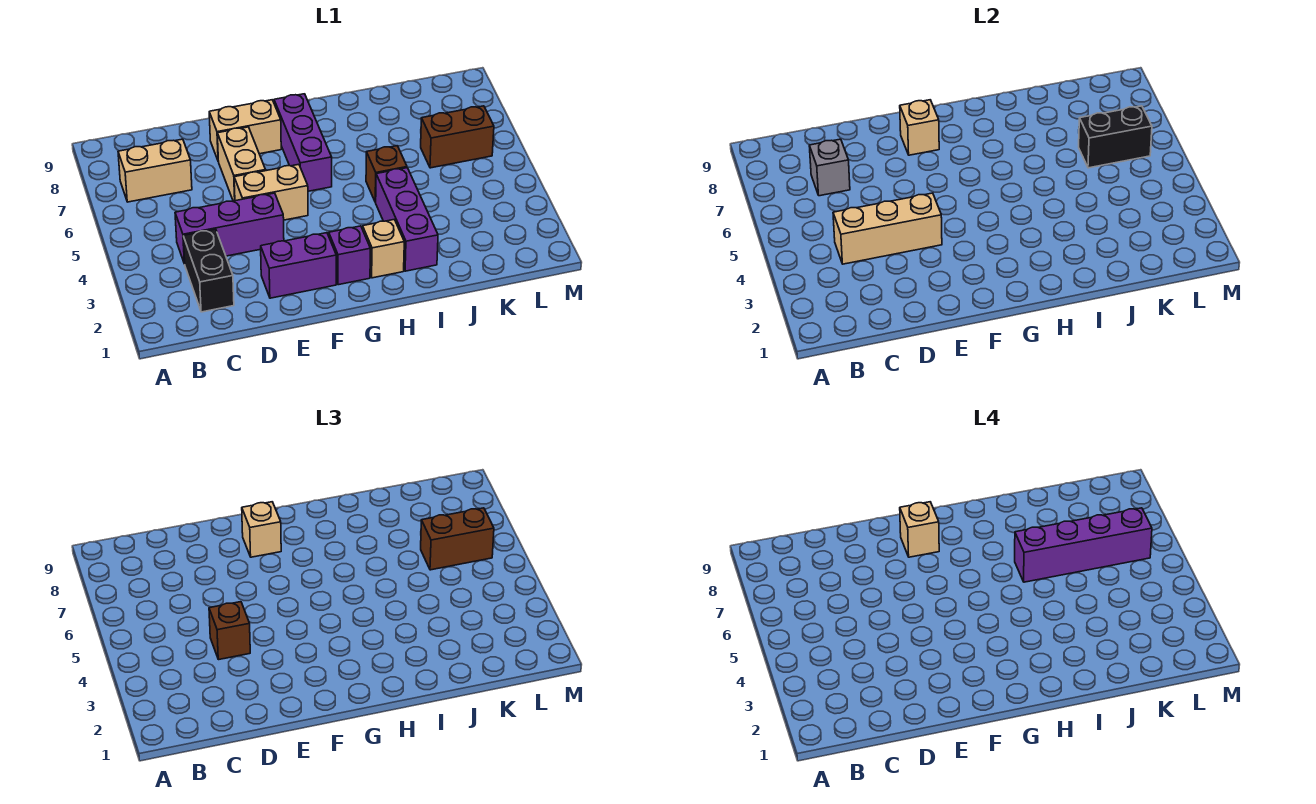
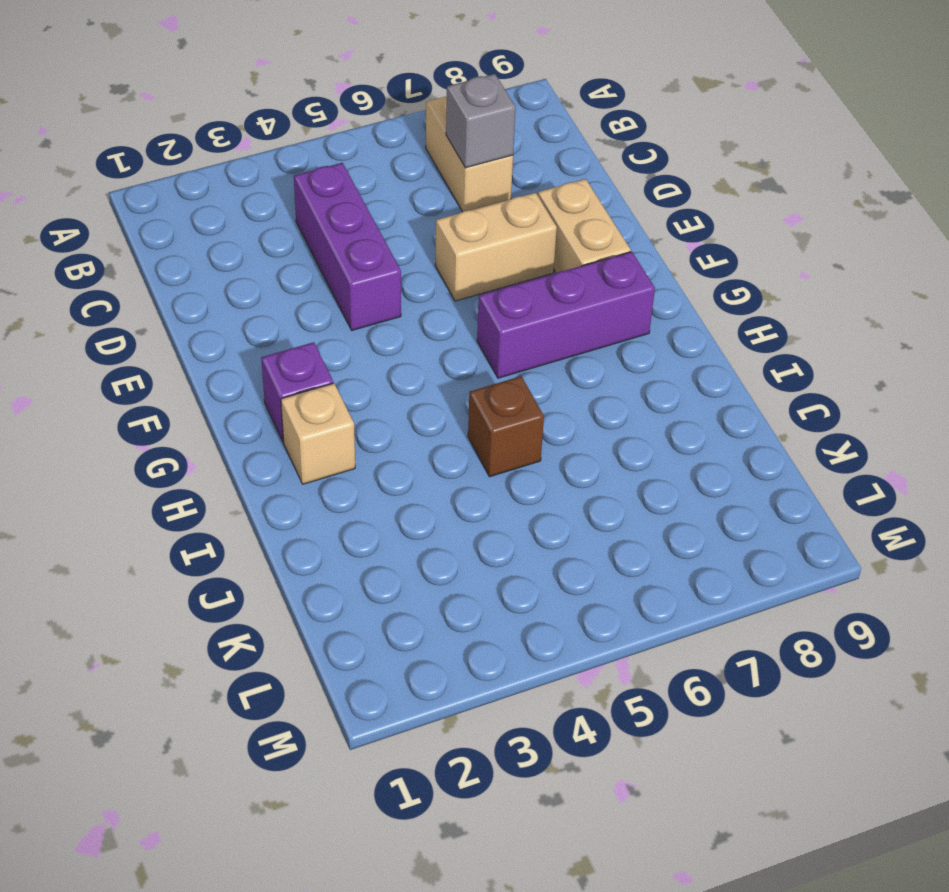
none -> black brick C2:C3 level 1
none -> purple brick E2:F2 level 1
none -> tan brick E5:F5 level 1

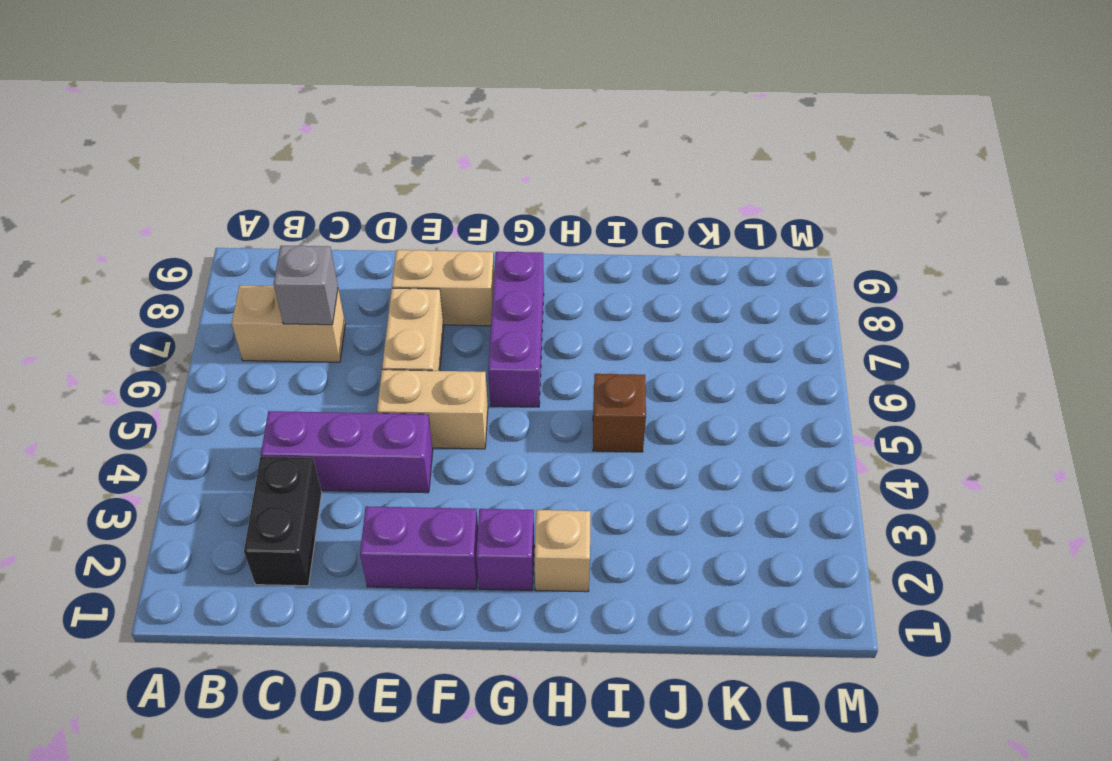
none -> purple brick I2:I4 level 1
none -> brown brick K6:L6 level 1
none -> tan brick C4:E4 level 2

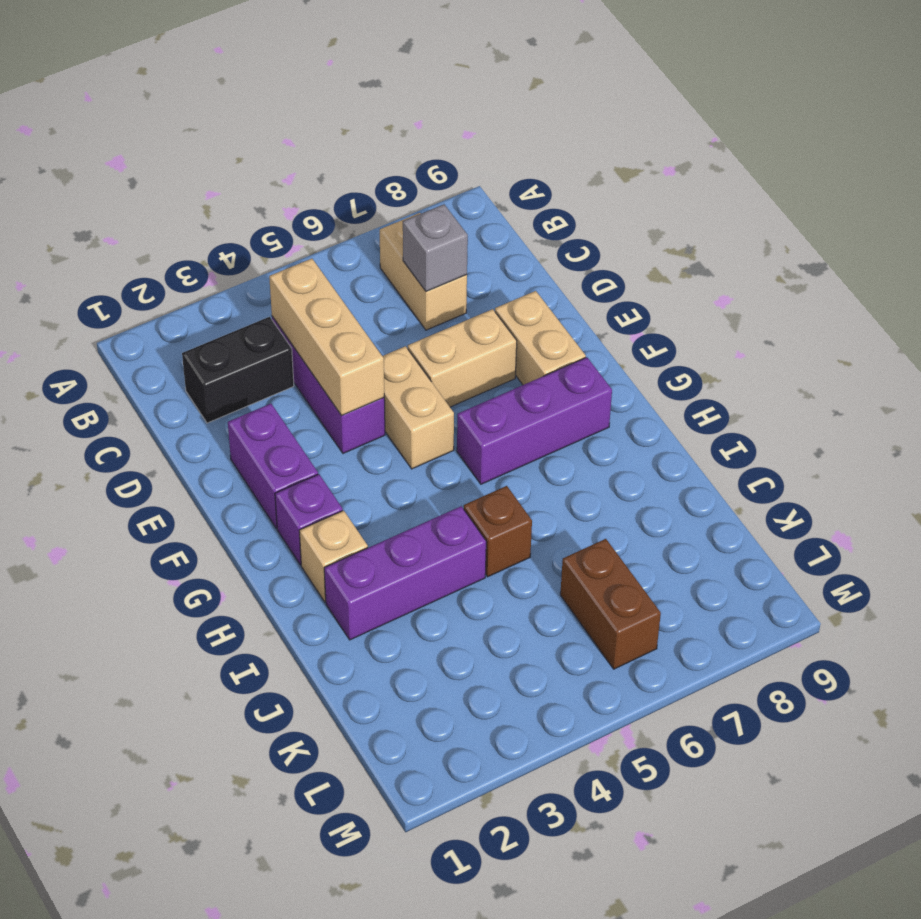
none -> tan brick F8 level 2
none -> black brick K6:L6 level 2
none -> brown brick D4 level 3

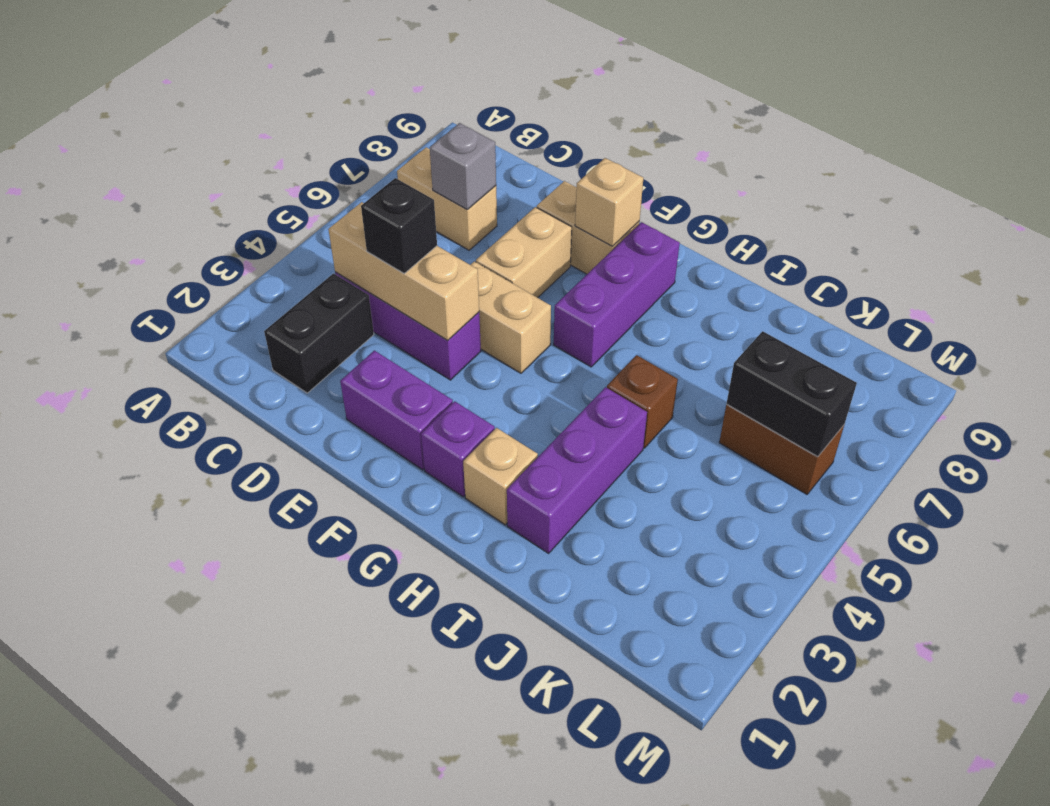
black brick D4 level 3 -> brown brick D4 level 3
none -> tan brick F8 level 3
none -> brown brick K6:L6 level 3
none -> tan brick F8 level 4

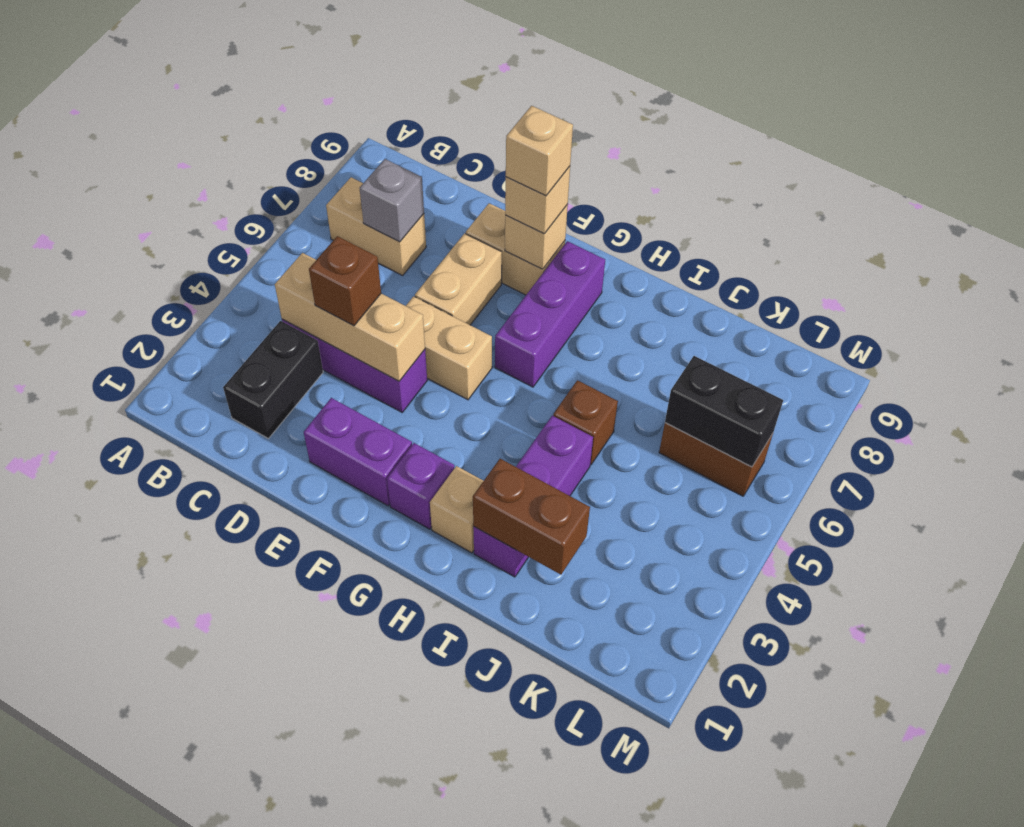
brown brick I2:J2 level 2 -> brown brick K6:L6 level 3
none -> purple brick I6:L6 level 4

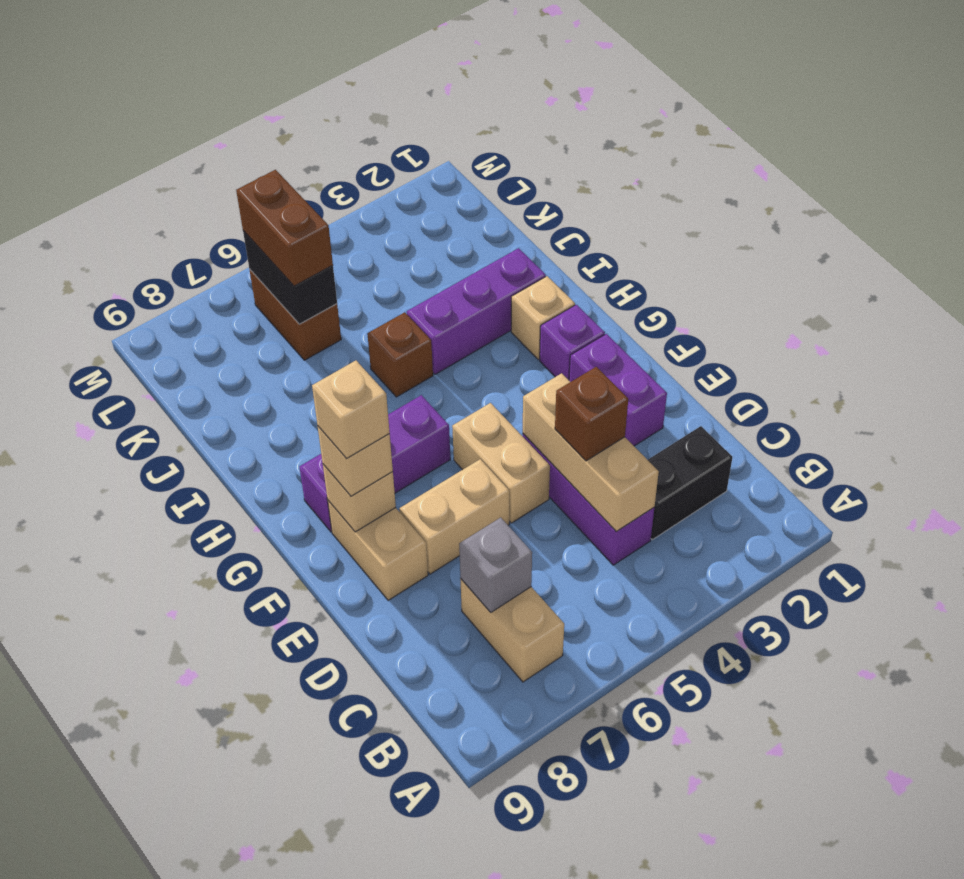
none -> purple brick I6:L6 level 4

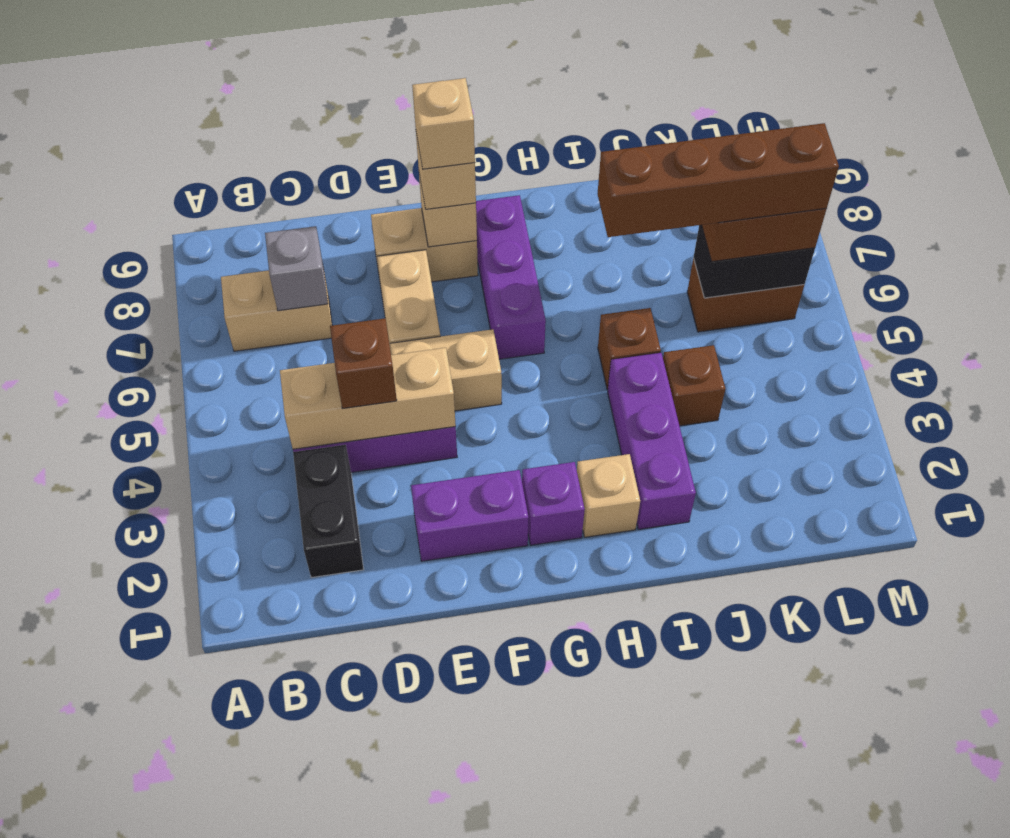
brown brick I6:L6 level 4 -> purple brick I6:L6 level 4
brown brick J4 level 1 -> none

